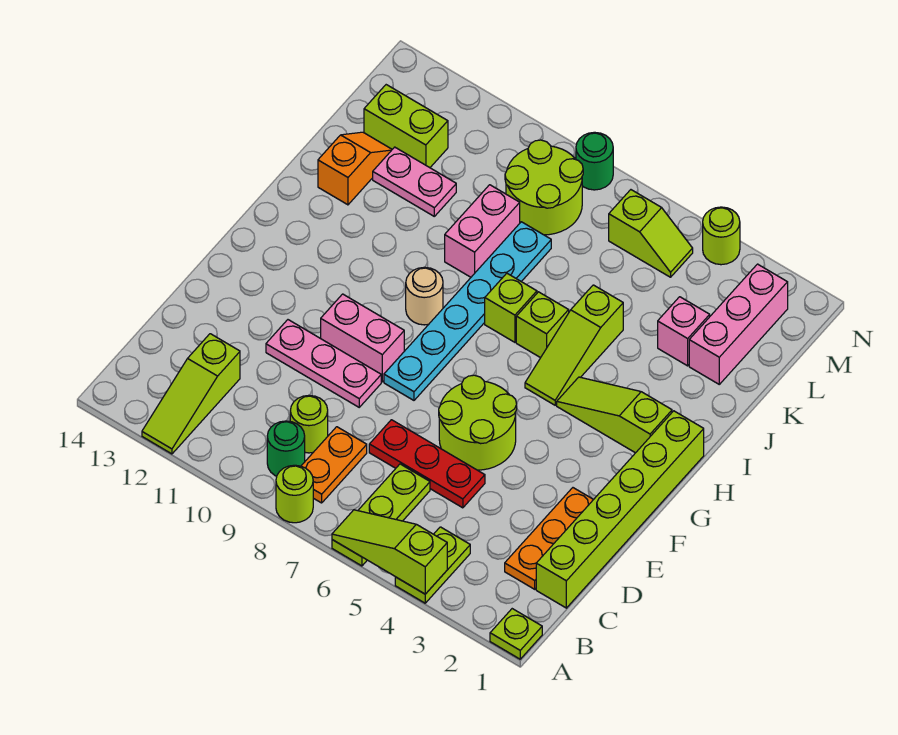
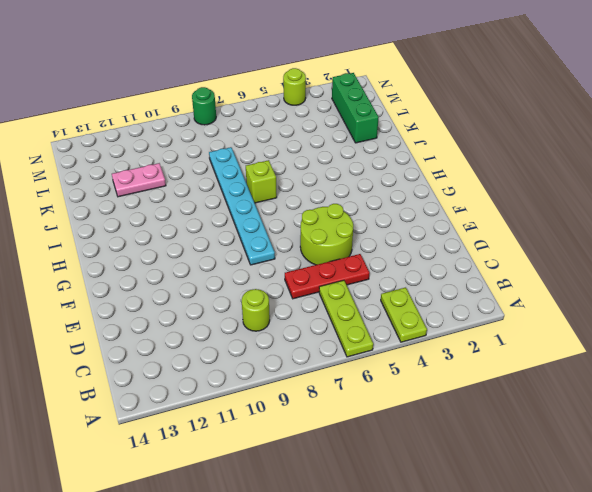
green brick K2:M2 level 1 -> pink brick K2:M2 level 1
none -> lime plate A1 level 1
none -> lime round brick A8 level 1
none -> lime slope A12:C12 level 1 top C
none -> orange plate B8:C8 level 1

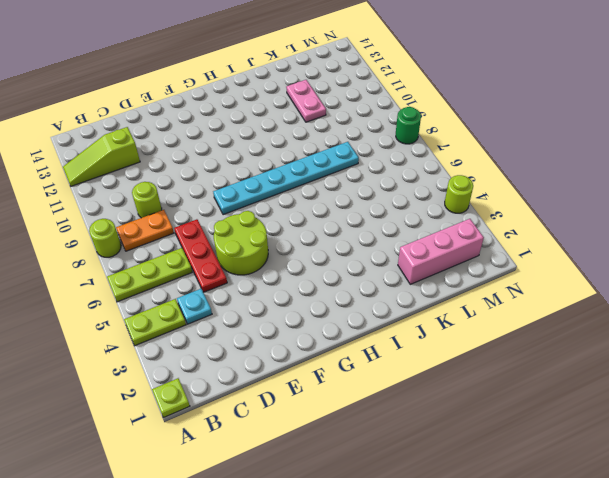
cyan plate C4 level 1 -> none
none -> green round brick B9 level 1
none -> lime brick C1:H1 level 1
none -> orange plate C2:E2 level 1
none -> pink plate E9:E11 level 1

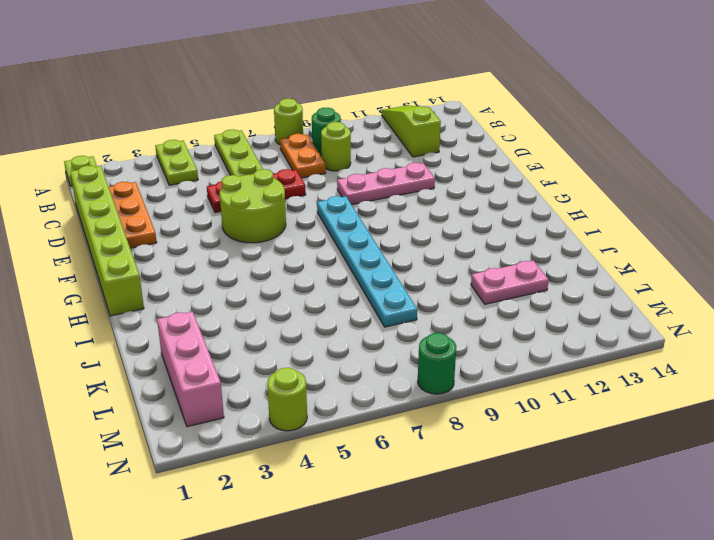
none -> pink brick F9:F10 level 1
none -> lime slope H2:H4 level 1 top 2
none -> lime slope H5:J5 level 1 top J
none -> tan round brick H9 level 1

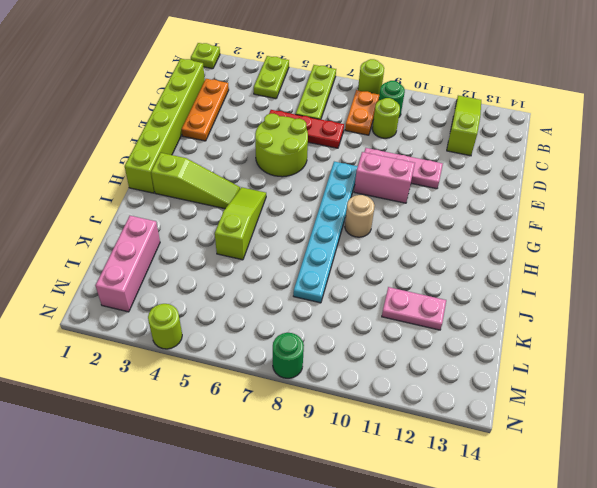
none -> lime brick I6 level 1
none -> lime brick I7 level 1
none -> pink brick J9:K9 level 1
none -> orange slope J13:K13 level 1 top J

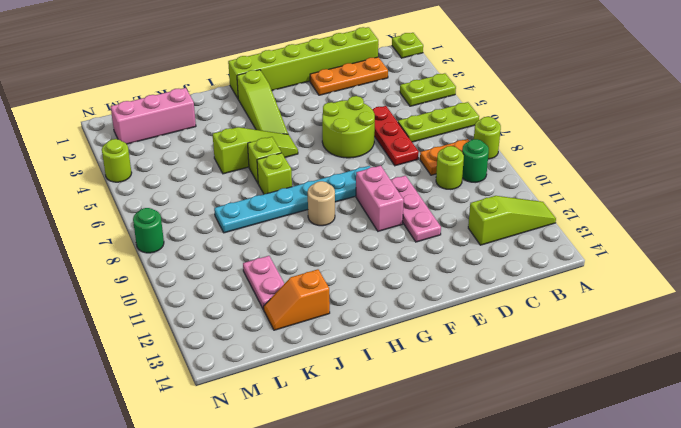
none -> pink brick J9:K9 level 1
none -> pink brick K3 level 1
none -> lime round brick L8:M9 level 1
none -> lime brick L12:L13 level 1

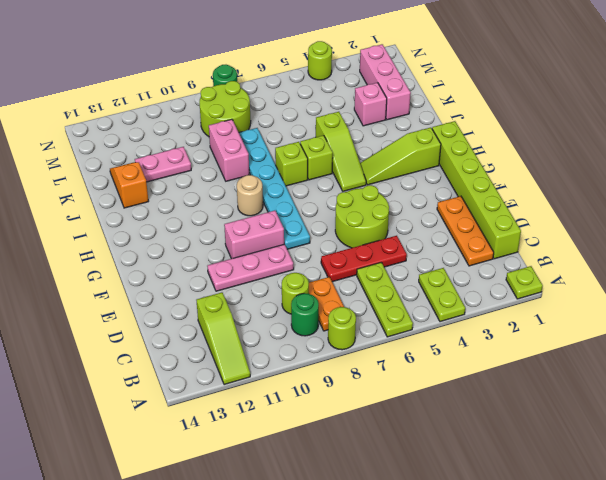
none -> lime brick L12:L13 level 1
none -> lime slope M5:M6 level 1 top 6
none -> lime slope A4:A6 level 2 top 4

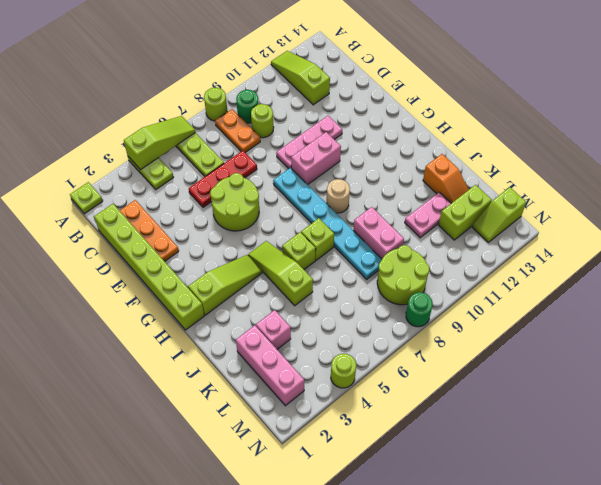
lime slope M13:M14 level 1 top 14 -> lime slope M5:M6 level 1 top 6

